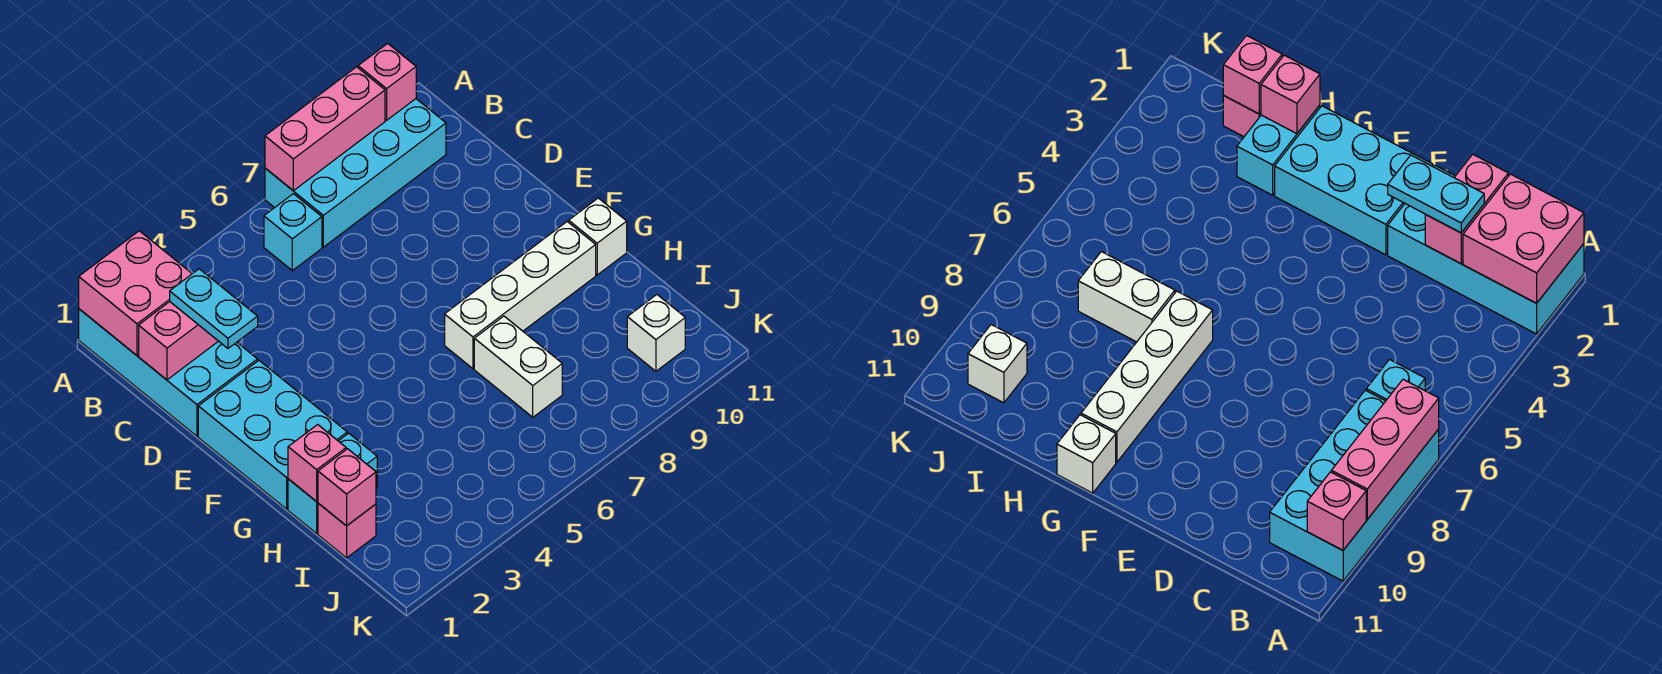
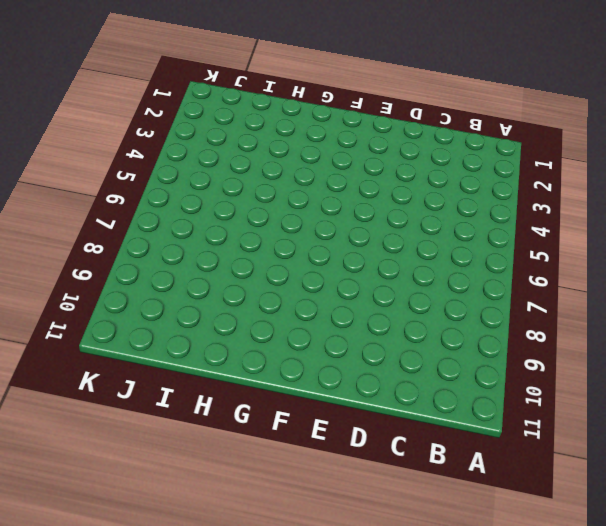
none -> cyan brick A1:D2 level 1
none -> cyan brick A7:B10 level 1
none -> cyan brick B6 level 1

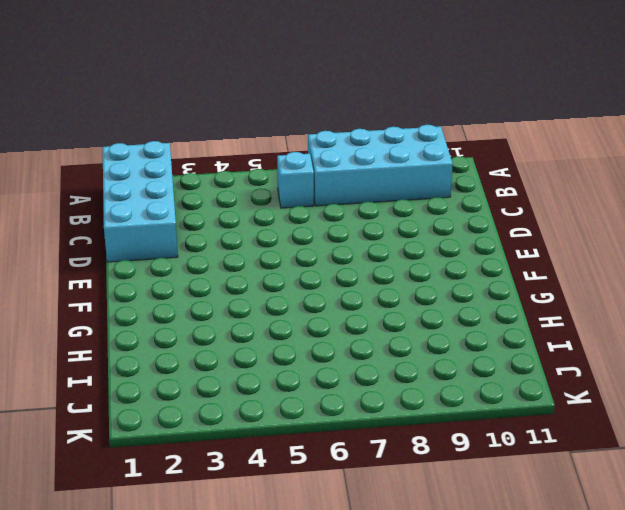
none -> cyan brick E1:G2 level 1
none -> white brick G7:G10 level 1
none -> white brick G11 level 1

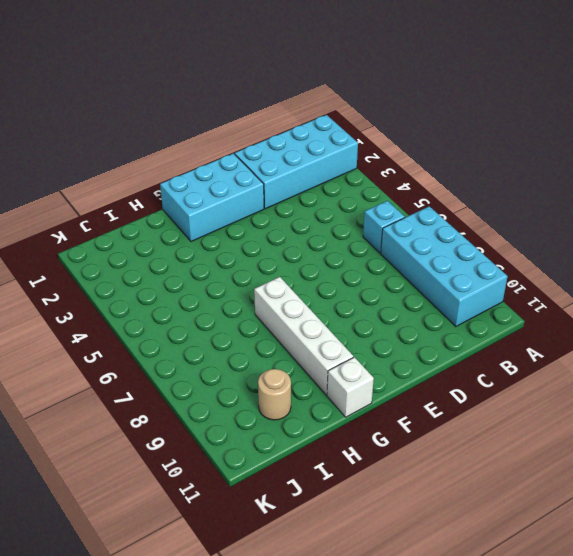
tan round brick I10 level 1 -> none
none -> cyan brick H1:H2 level 1
none -> white brick H7:I7 level 1
none -> pink brick I1 level 1

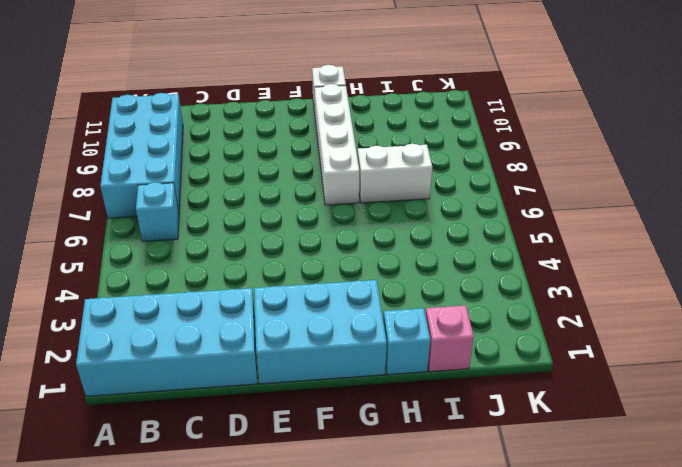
cyan brick H1 level 1 -> cyan brick H1:H2 level 1
none -> white brick J10 level 1
none -> pink brick A1:B2 level 2
none -> pink brick A7:A9 level 2

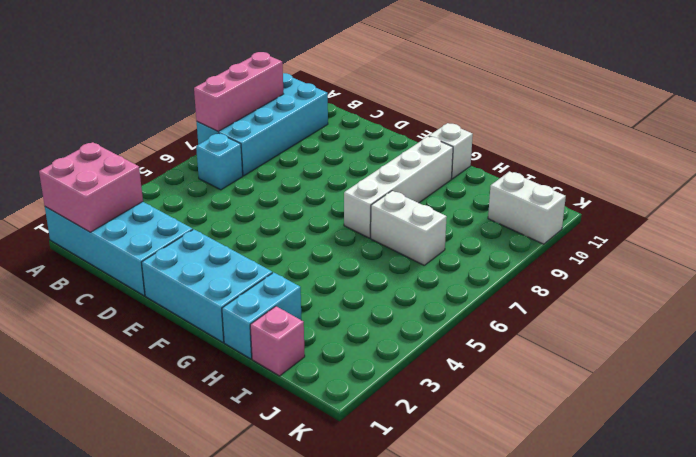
white brick J10:K10 level 1 -> white brick J10 level 1
none -> pink brick A10 level 2
none -> pink brick C1:C2 level 2
none -> pink brick H1 level 2

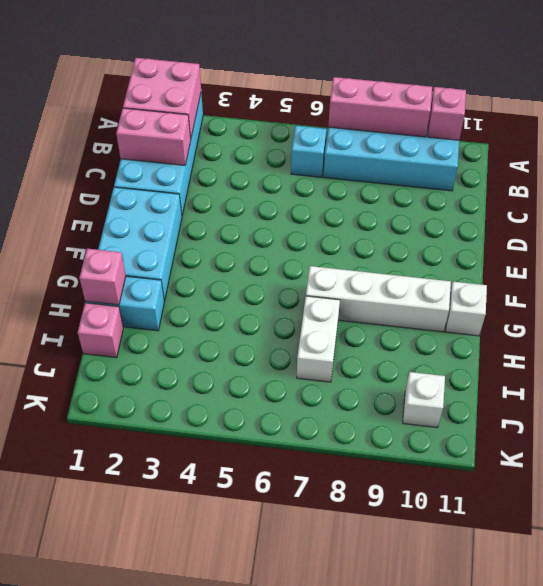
none -> pink brick I1 level 2
none -> cyan plate C2:D2 level 3

